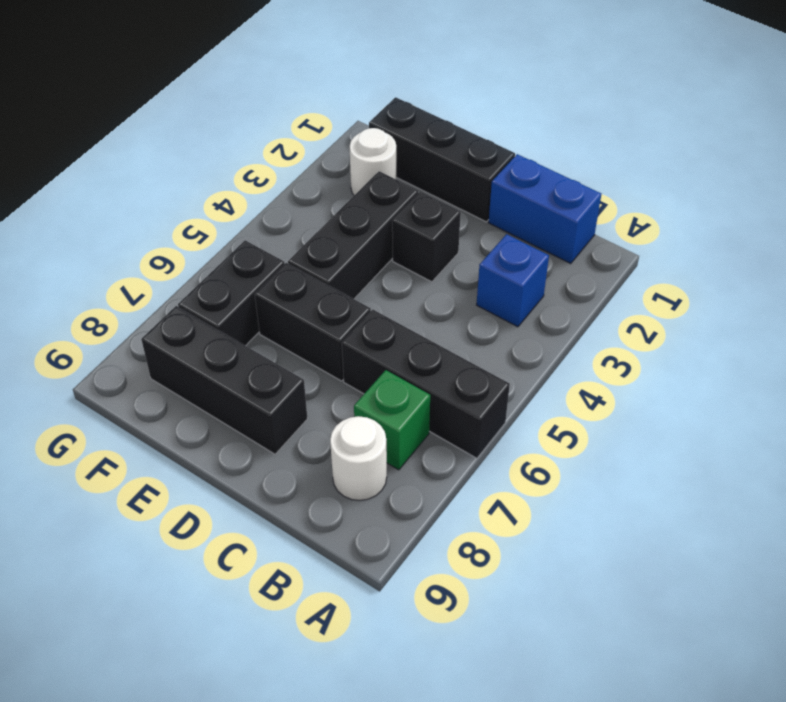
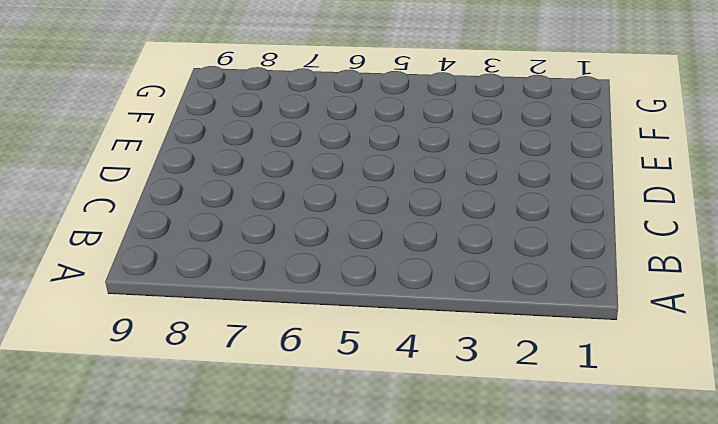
none -> black brick A6:C6 level 1
none -> blue brick B1:C1 level 1
none -> blue brick B3 level 1

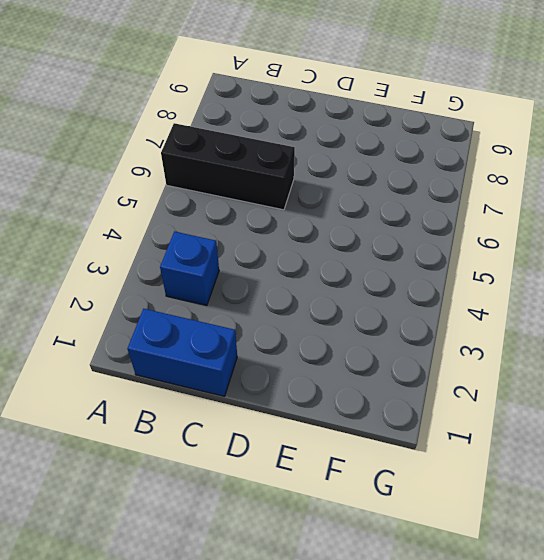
none -> green brick B7 level 1
none -> white round brick B8 level 1
none -> black brick D1:F1 level 1

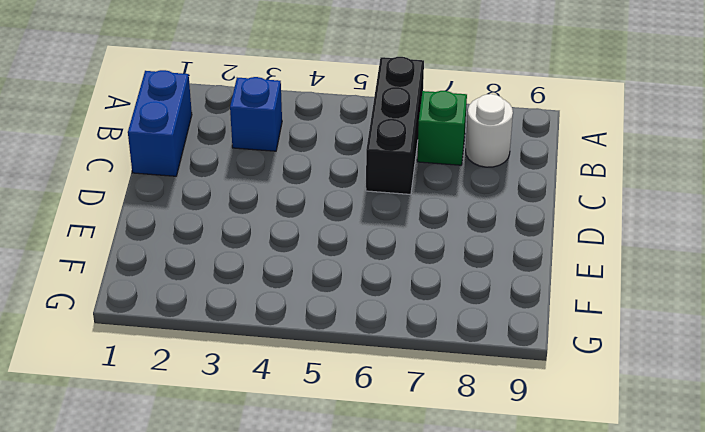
none -> black brick D1:F1 level 1
none -> black brick D3 level 1
none -> black brick D6:E6 level 1

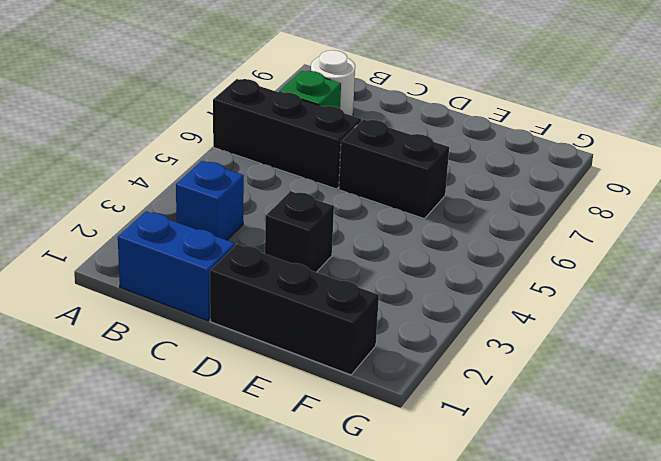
none -> black brick D8:F8 level 1
none -> black brick E3:E5 level 1
none -> white round brick F2 level 1

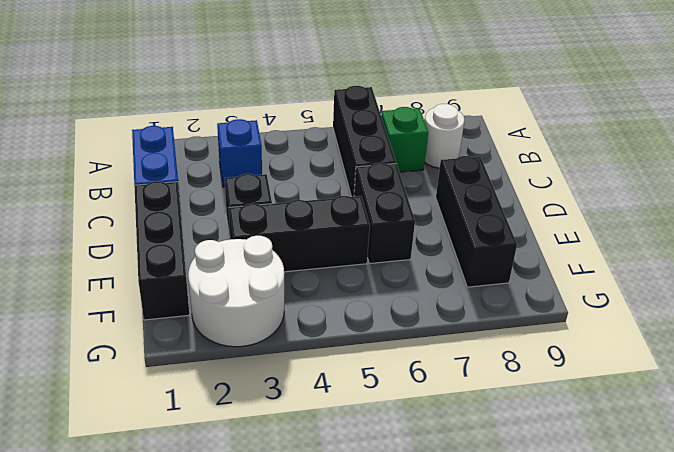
white round brick F2:G3 level 1 -> white round brick F2 level 1
none -> black brick F6:F7 level 1

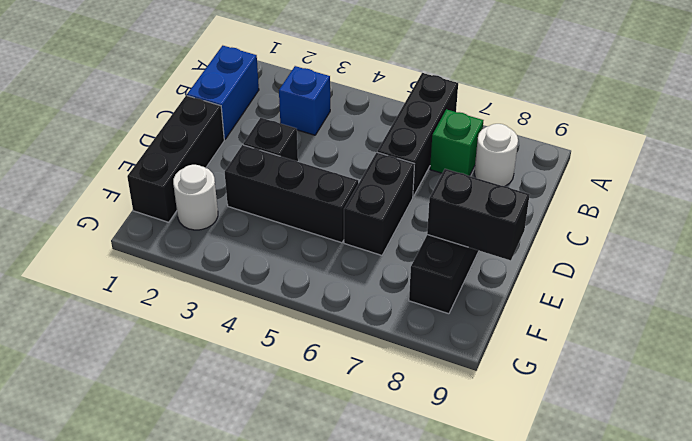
black brick E8:E9 level 2 -> black brick F6:F7 level 1

